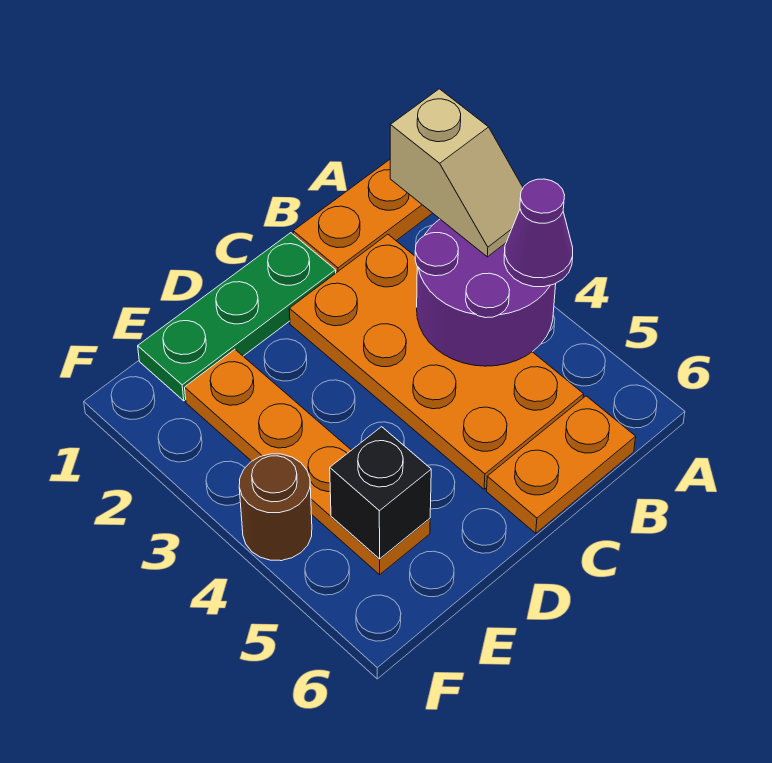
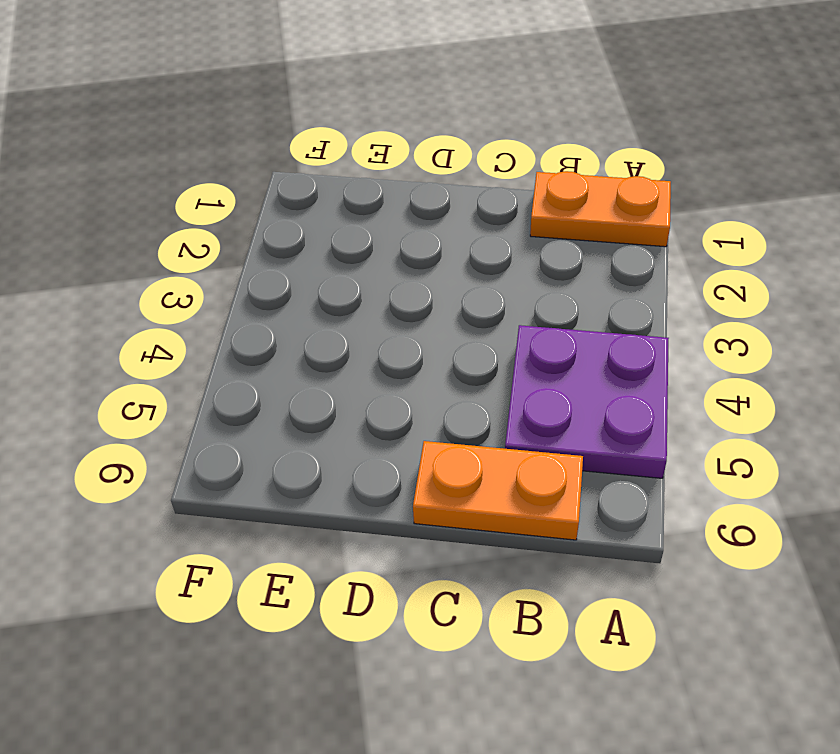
purple plate A4:B5 level 1 -> orange plate B2:C5 level 1
none -> green plate C1:E1 level 1
none -> orange plate E2:E5 level 1

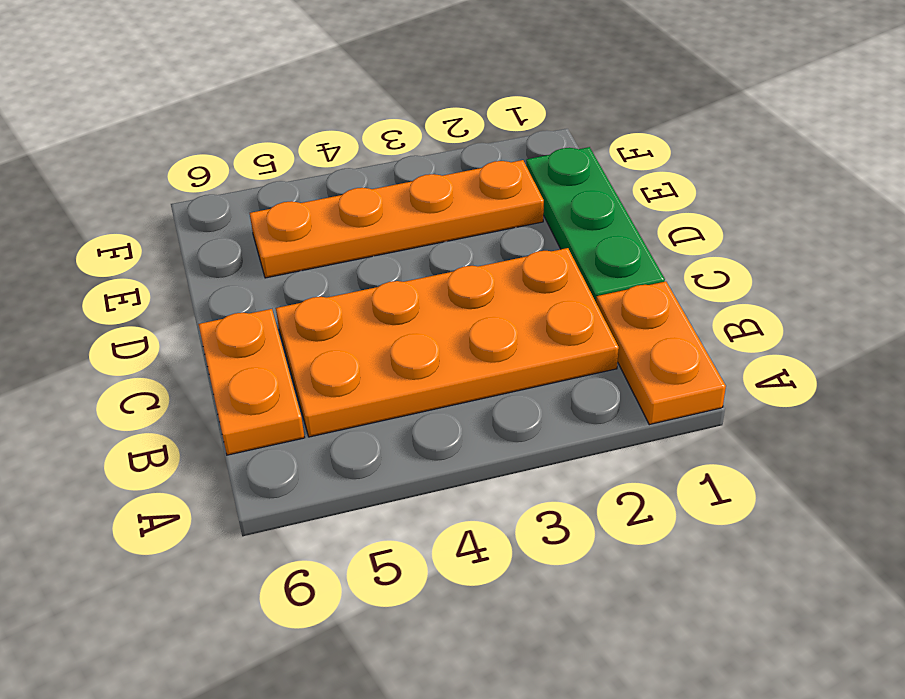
none -> brown round brick F4 level 1
none -> purple round brick A3:B4 level 2

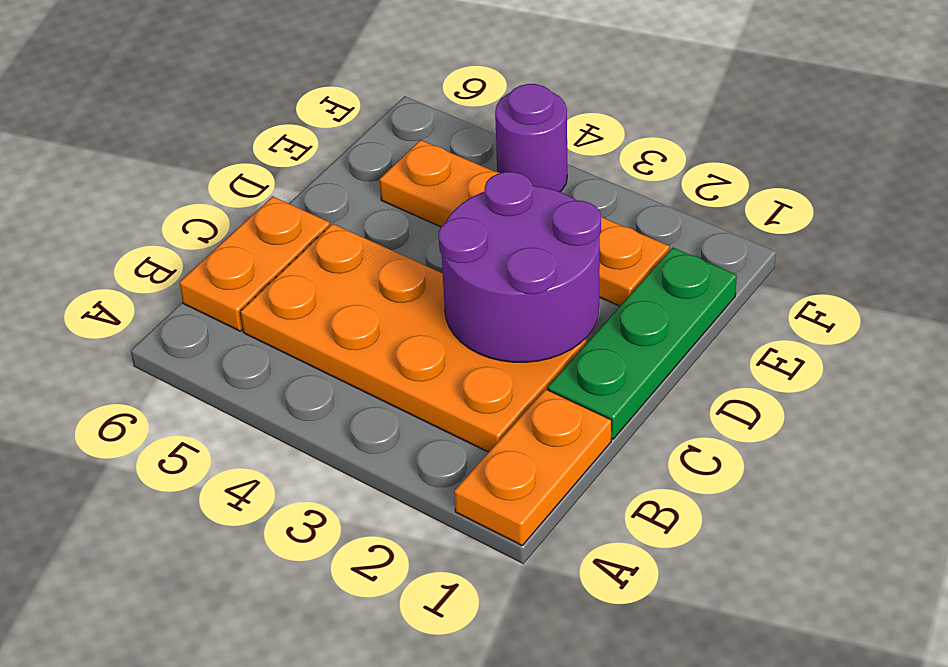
purple round brick C2:D3 level 2 -> purple round brick A3:B4 level 2
purple round brick F4 level 1 -> brown round brick F4 level 1
none -> black brick E5 level 2
none -> tan slope A2:A3 level 3 top 2

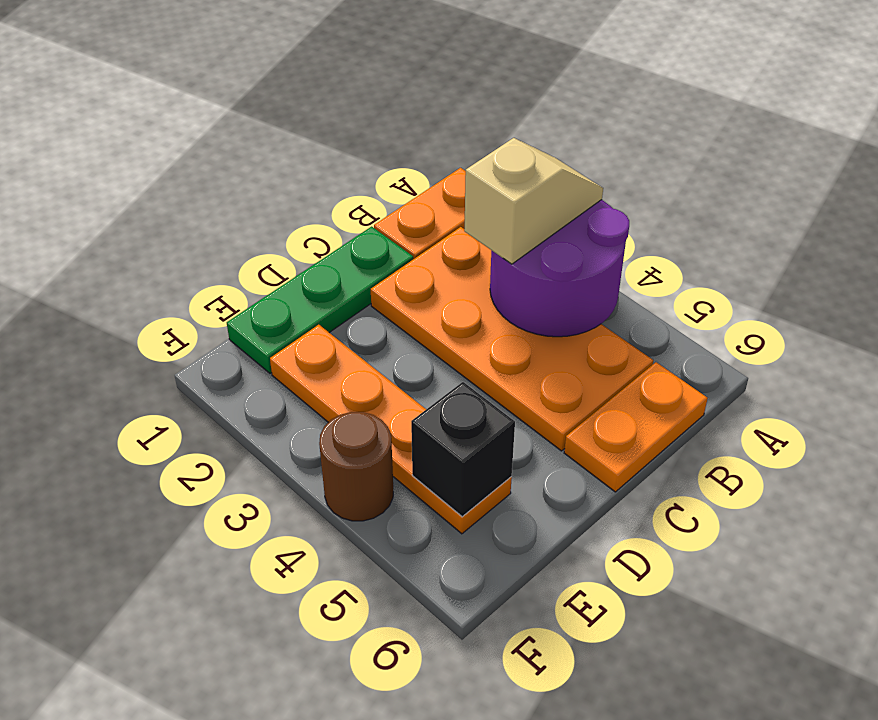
tan slope A3:B3 level 3 top B -> tan slope A2:A3 level 3 top 2
none -> purple cone A4 level 3

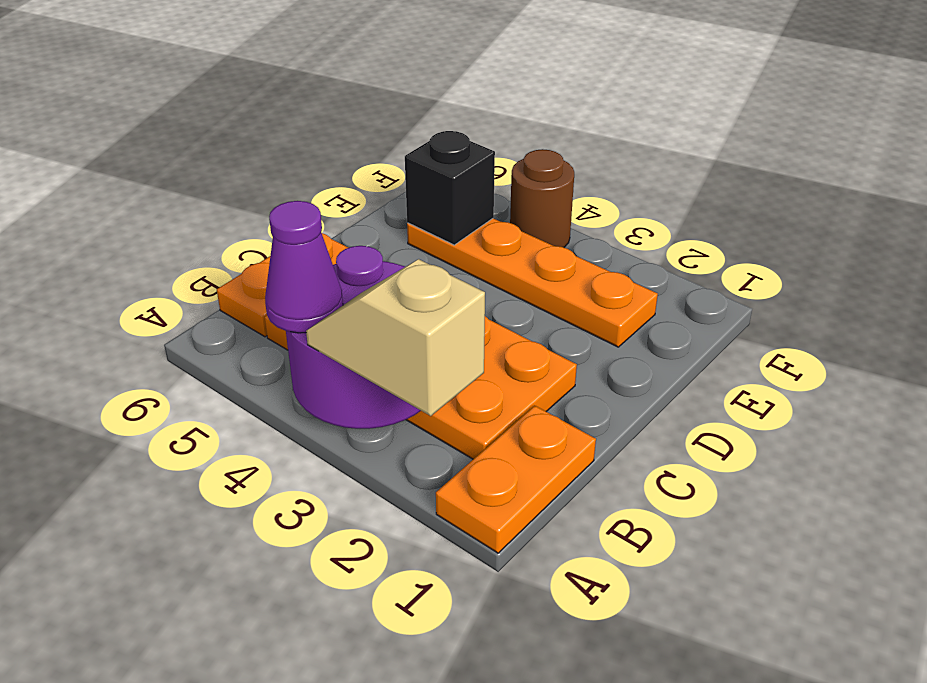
none -> green plate C1:E1 level 1

